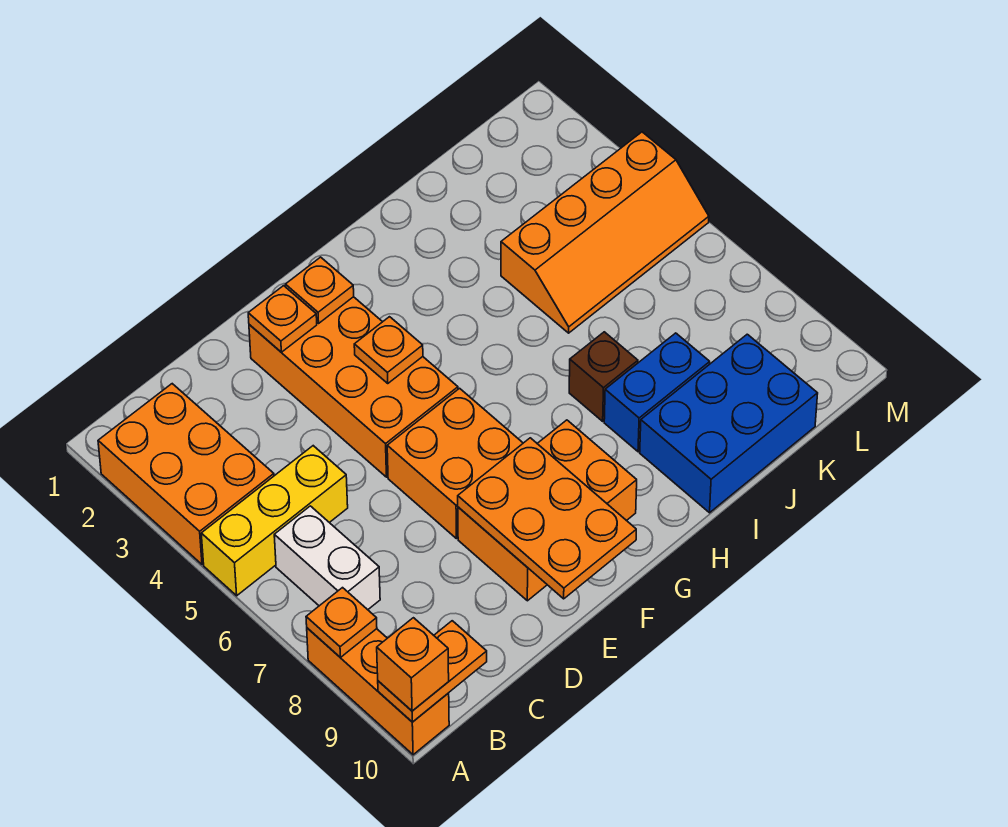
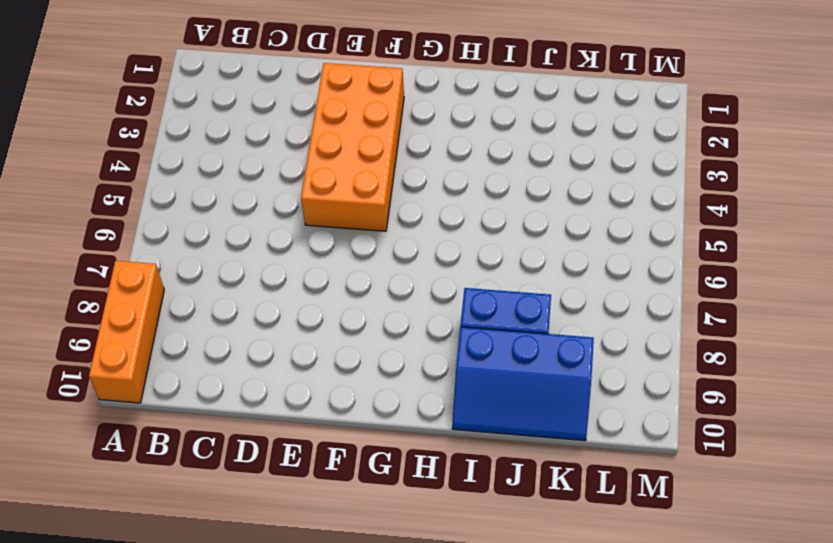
blue slope I9:K10 level 1 top 9 -> blue brick I9:K10 level 1
none -> orange brick A2:B4 level 1
none -> yellow brick A5:C5 level 1
none -> white brick B6:B7 level 1

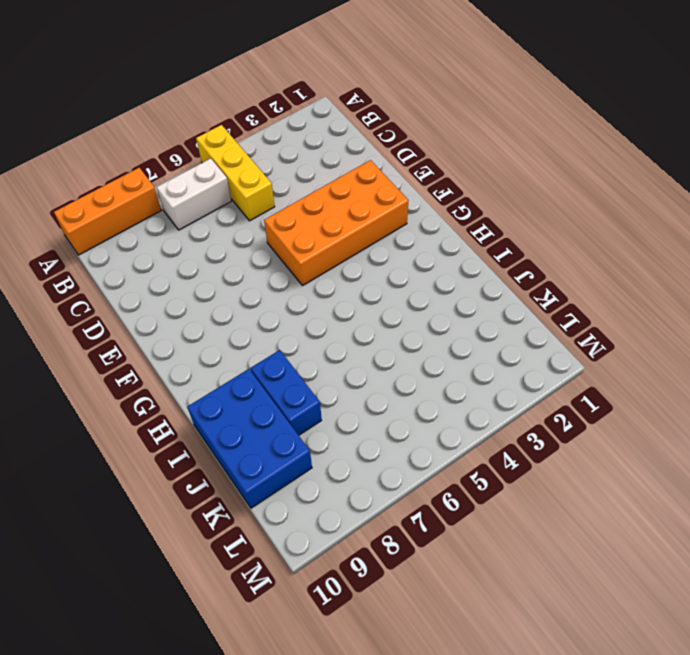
none -> orange brick A2:B4 level 1
none -> orange brick E6:F7 level 1
none -> orange brick E8:G9 level 1

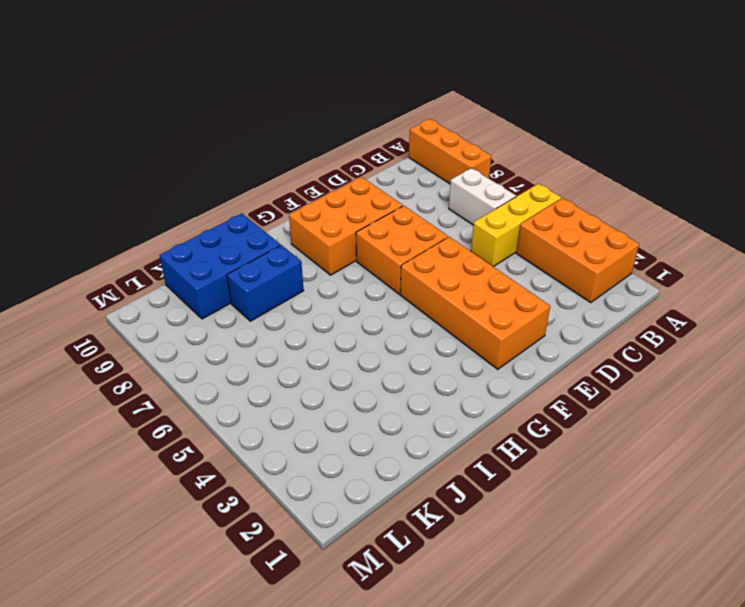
none -> brown brick I7 level 1
none -> orange slope J4:M5 level 1 top 4
none -> orange plate A8 level 2

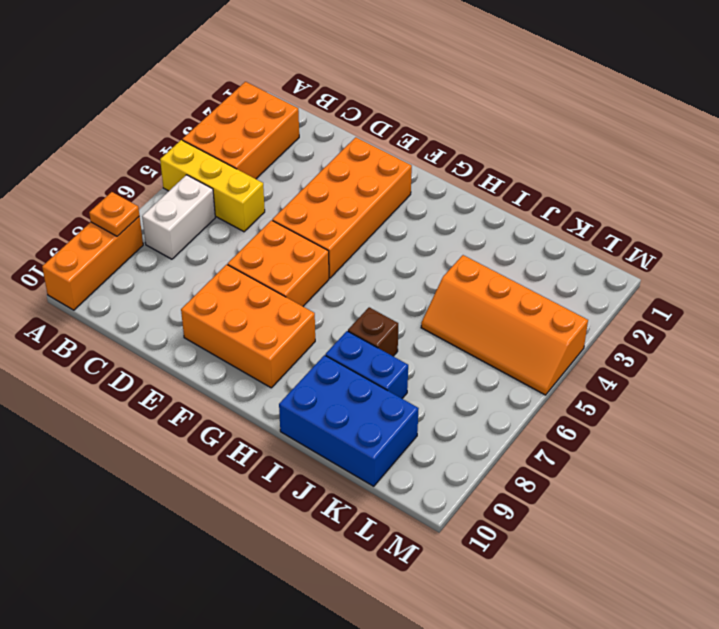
none -> orange plate A10:B10 level 2
none -> orange plate E2 level 2
none -> orange plate E8:F10 level 2

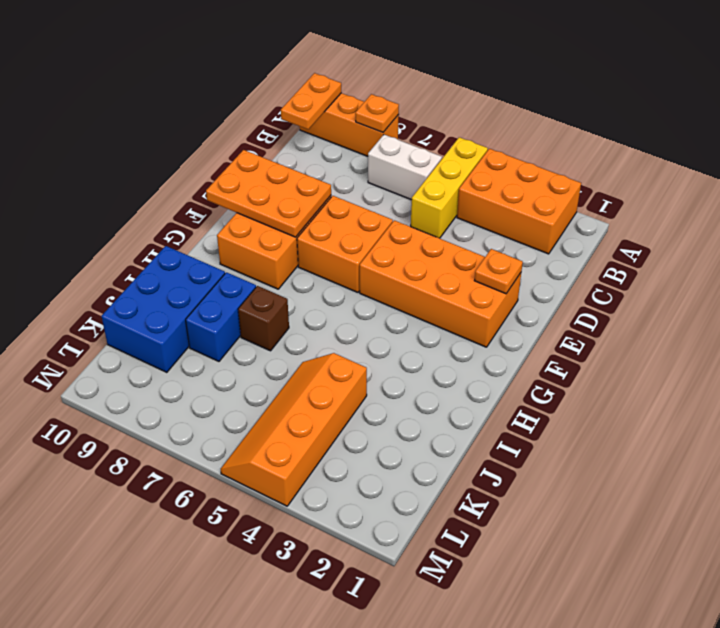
none -> orange plate F2 level 2
none -> orange plate F4 level 2
none -> orange brick A10 level 3

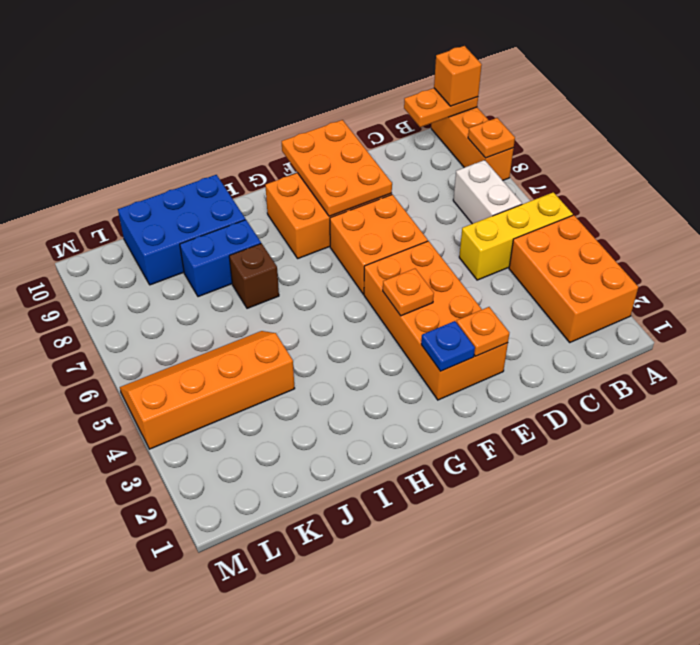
blue plate F2 level 2 -> orange plate F2 level 2

